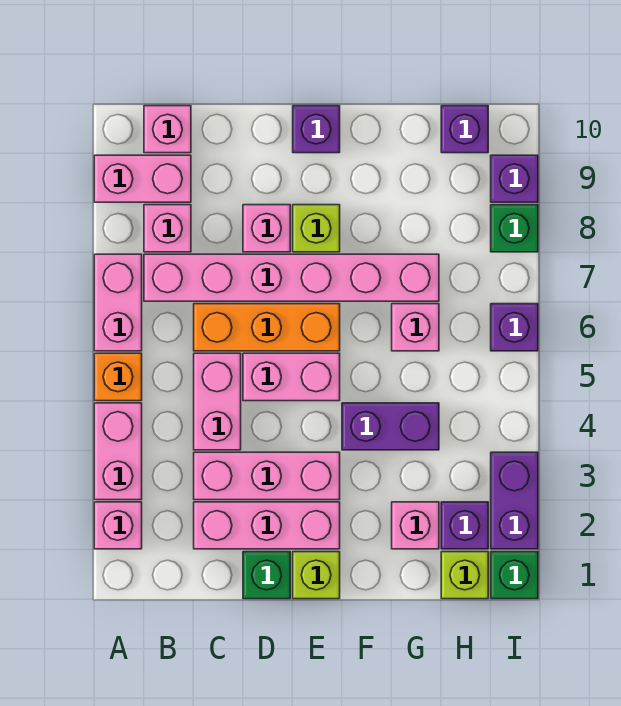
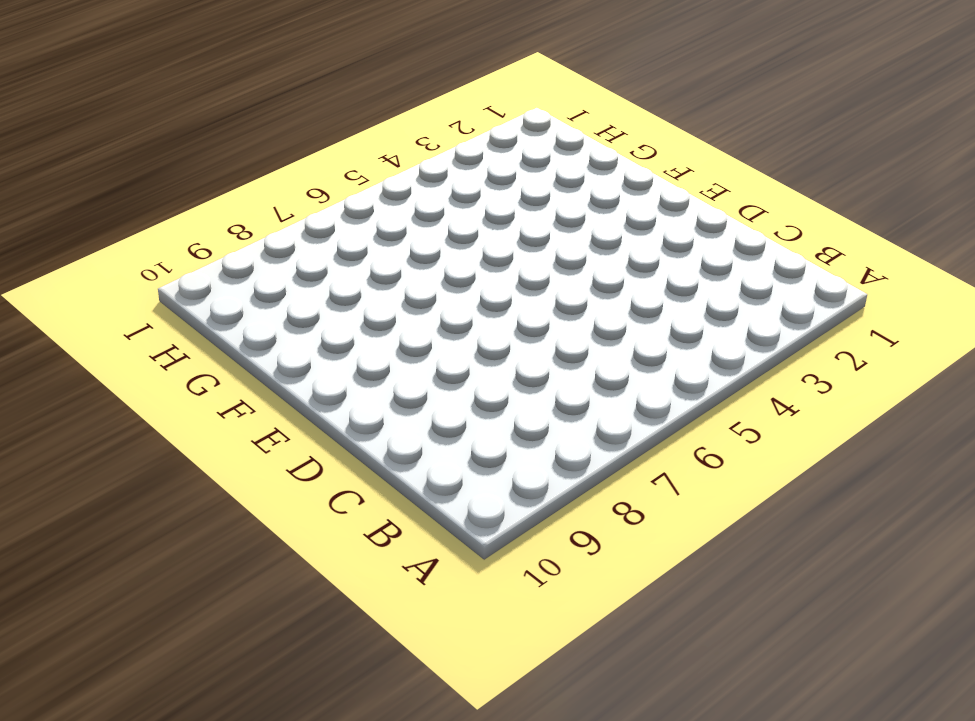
none -> pink brick A2 level 1
none -> pink brick A3:A4 level 1
none -> orange brick A5 level 1

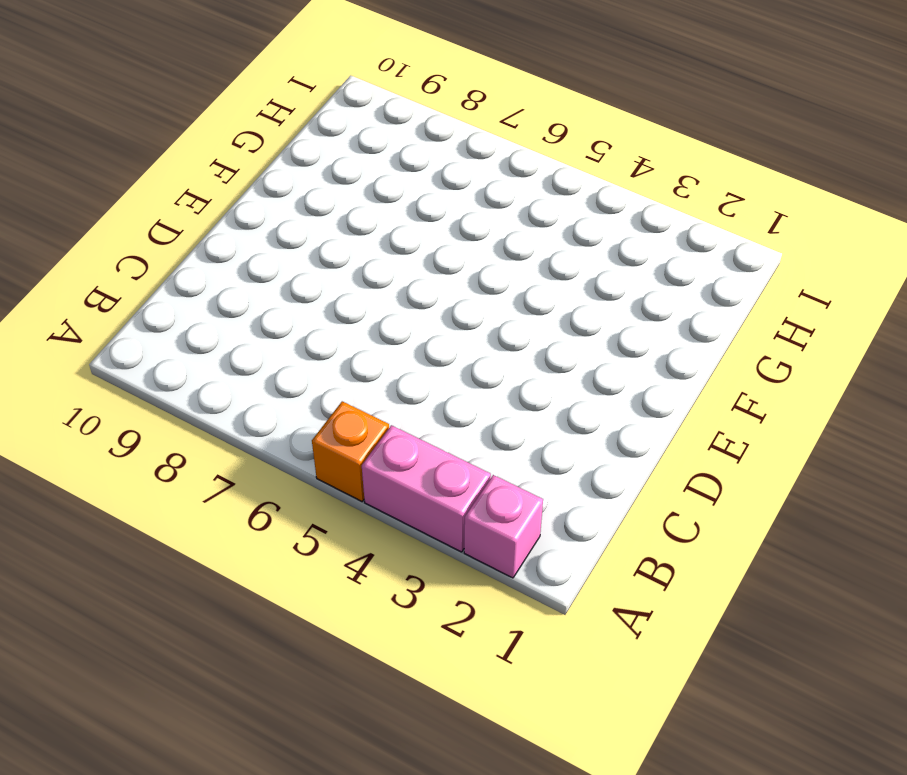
none -> pink brick A6:A7 level 1
none -> pink brick A9:B9 level 1
none -> pink brick B7:G7 level 1

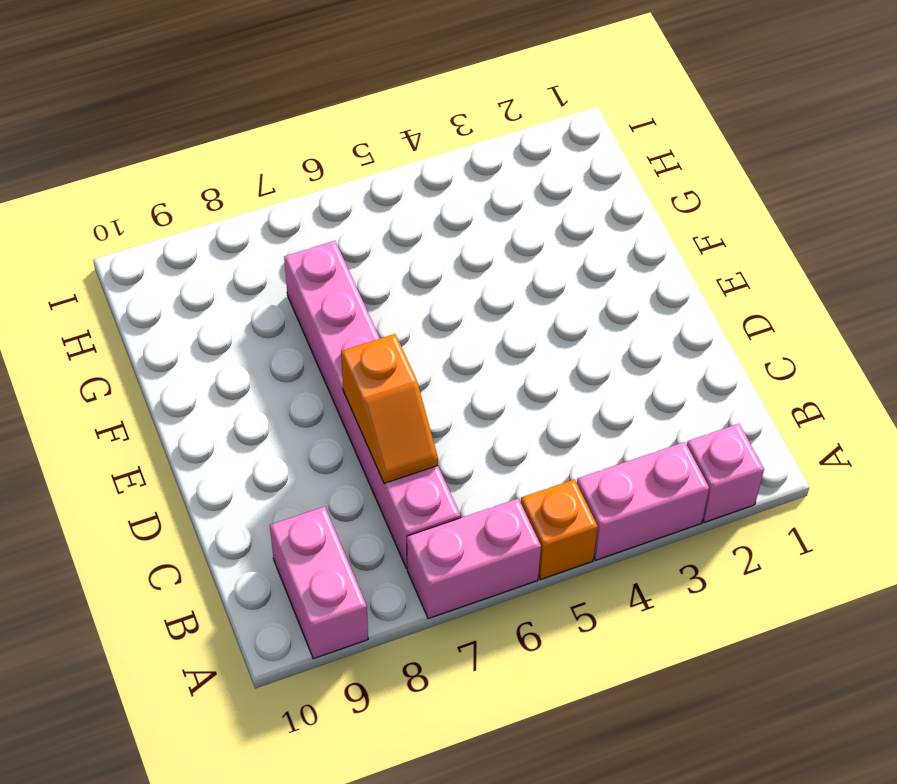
orange slope C7:D7 level 2 top D -> none
none -> pink brick B8 level 1
none -> pink brick B10 level 1
none -> pink brick C2:E2 level 1

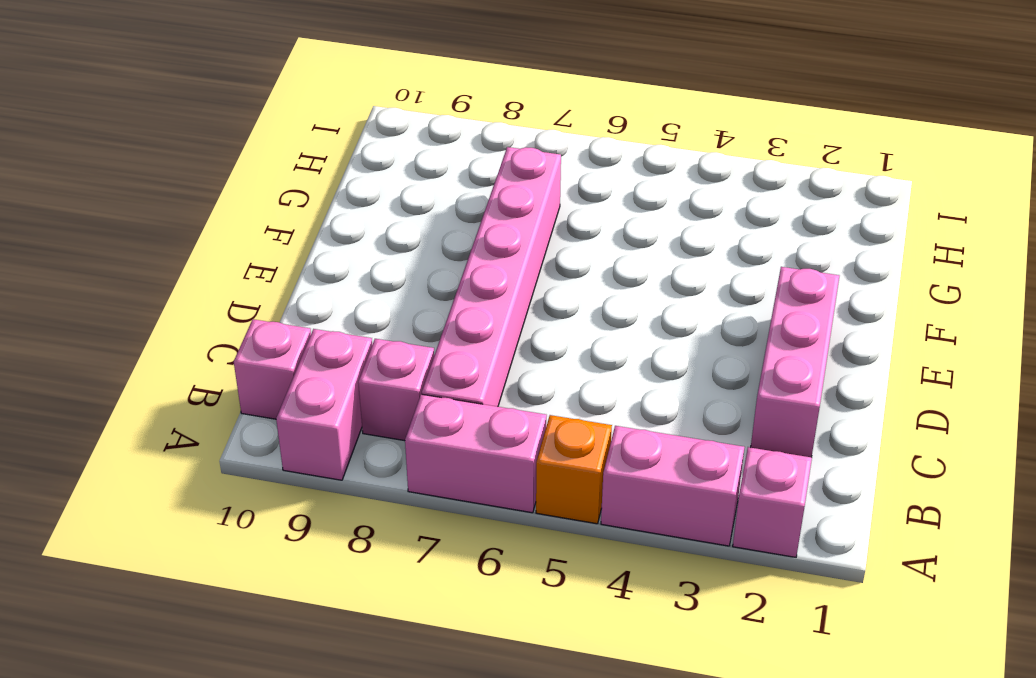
none -> pink brick C3:E3 level 1
none -> pink brick C4:C5 level 1
none -> orange brick C6:E6 level 1

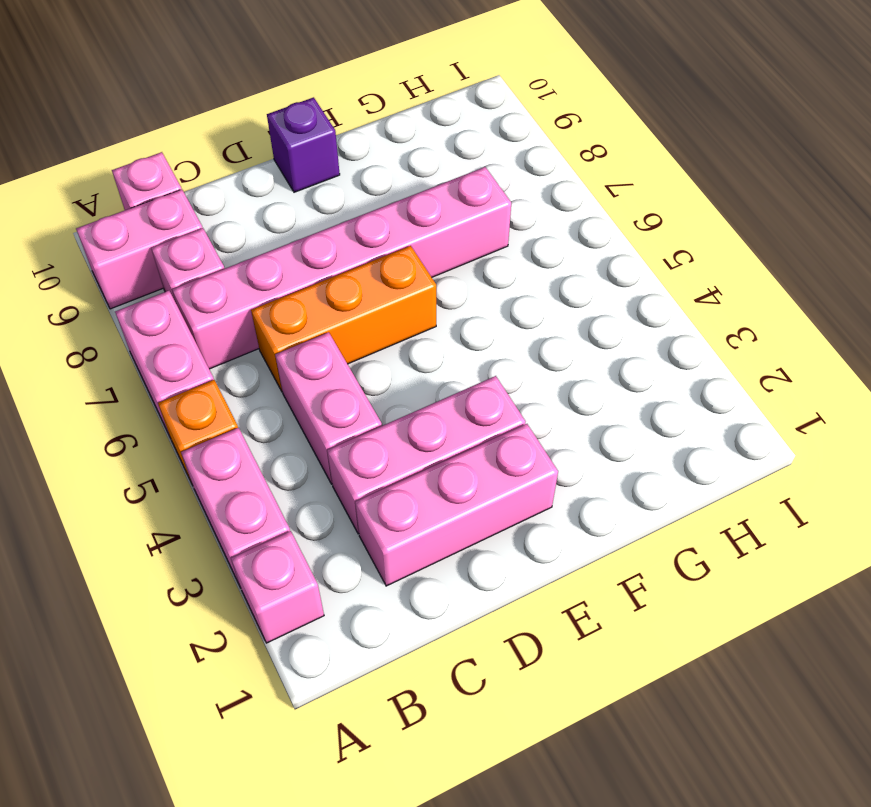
none -> green brick D1 level 1
none -> pink brick D5:E5 level 1
none -> pink brick D8 level 1

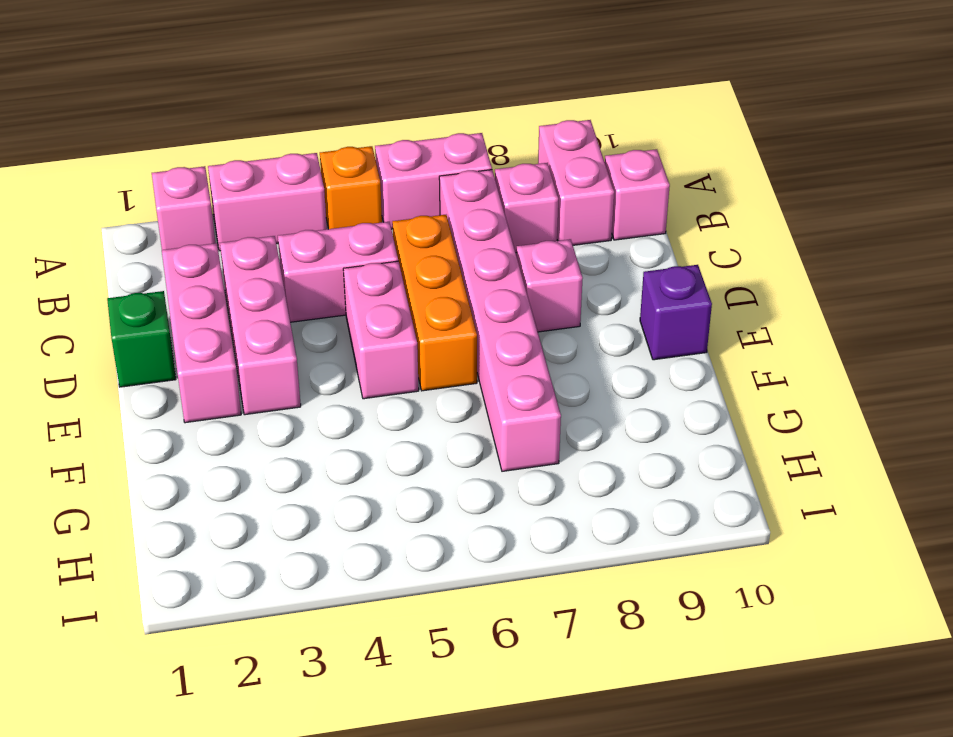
none -> lime brick E1 level 1
none -> lime brick E8 level 1
none -> purple brick F4:G4 level 1

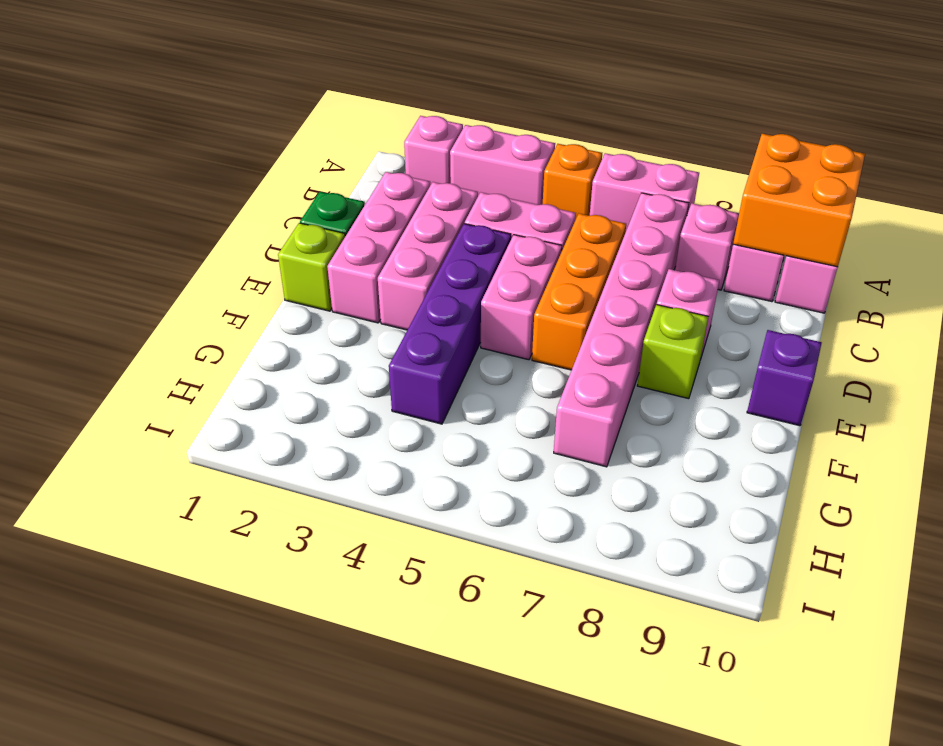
orange brick A9:B10 level 2 -> none
purple brick D4:G4 level 1 -> purple brick F4:G4 level 1
none -> pink brick G2 level 1
none -> pink brick G6 level 1
none -> lime brick H1 level 1

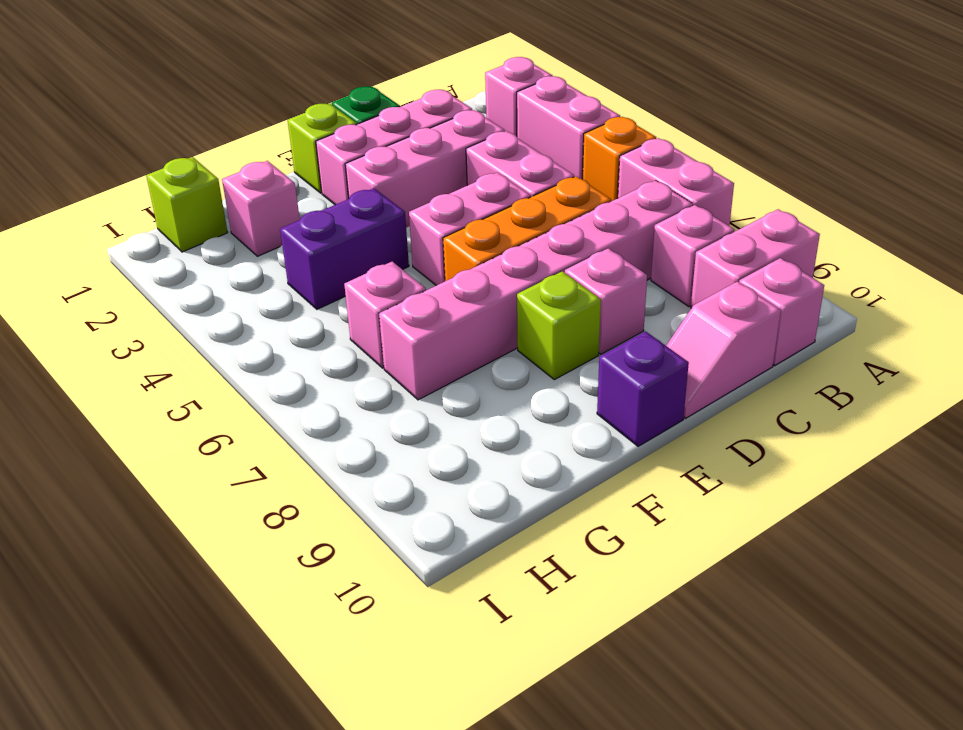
pink slope C10:D10 level 1 top C -> none
none -> purple brick H2 level 1
none -> purple brick H10 level 1
none -> green brick I1 level 1

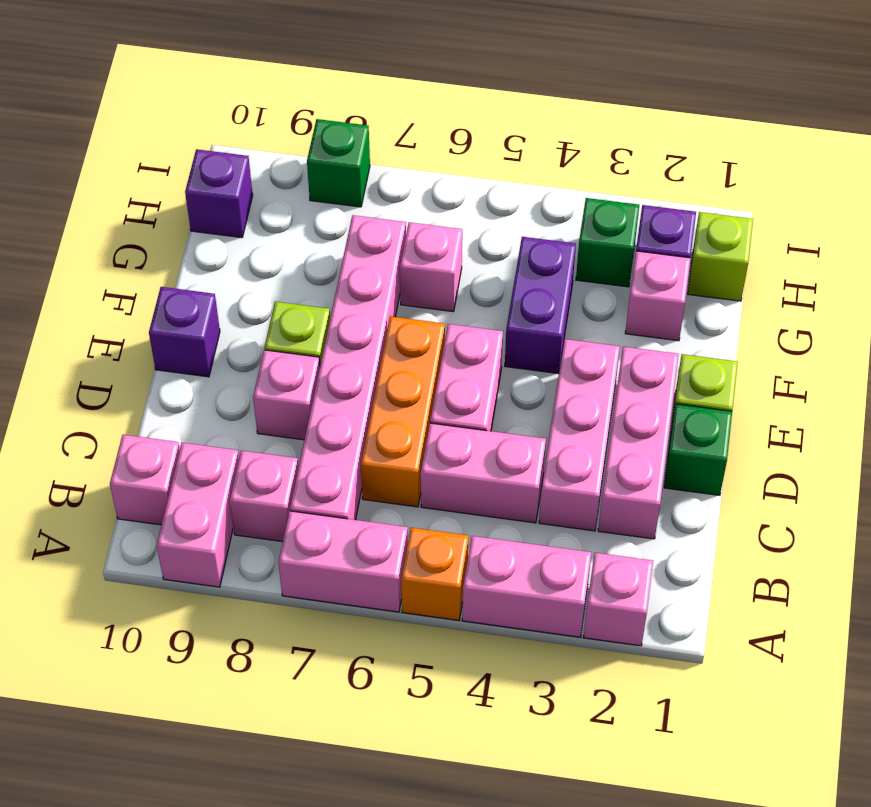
green brick H3 level 1 -> green brick I1 level 1
none -> purple brick I2:I3 level 1
none -> purple brick I6 level 1
none -> purple brick I9 level 1

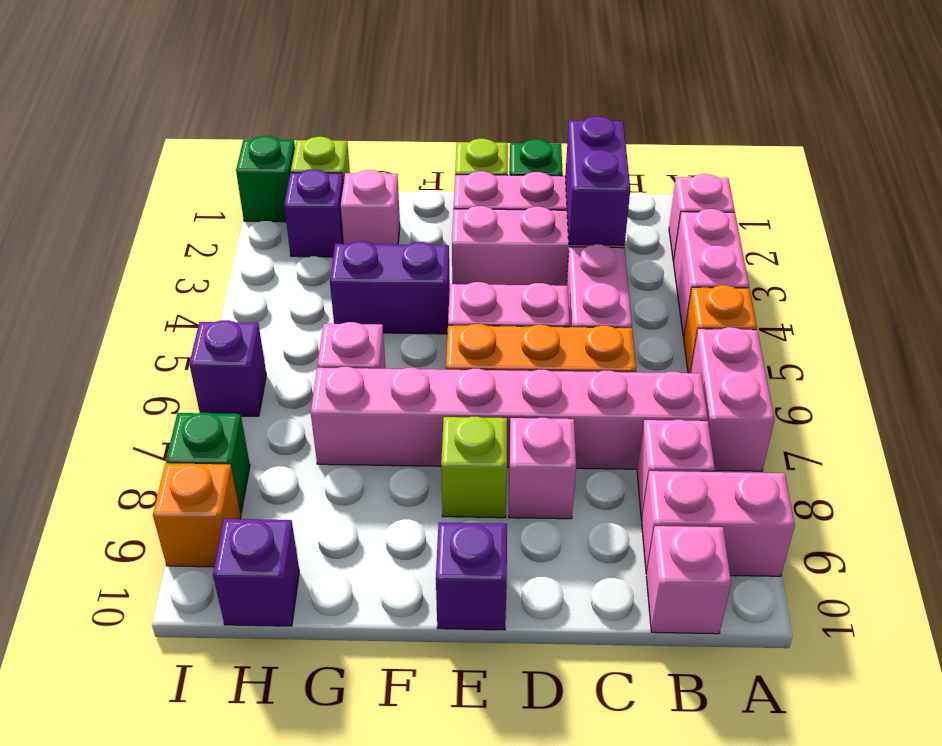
purple brick C2:C3 level 2 -> purple brick I2:I3 level 1
orange brick I9 level 1 -> purple brick I9 level 1

